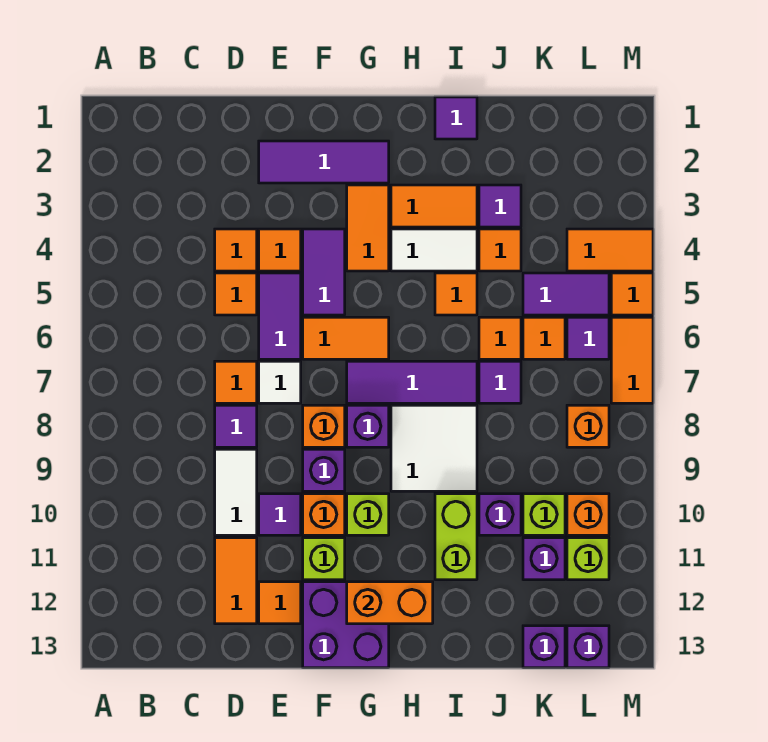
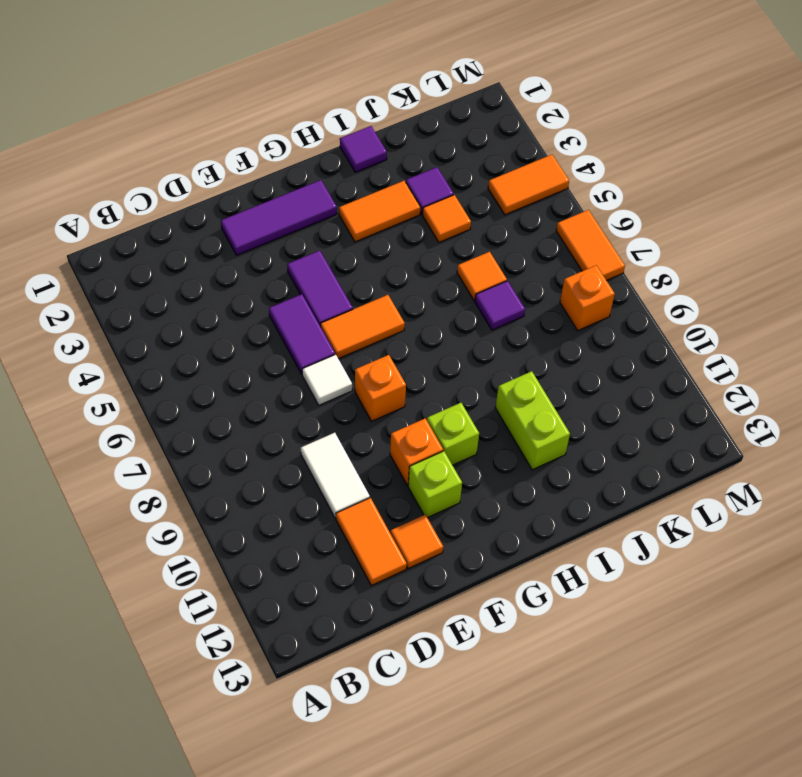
none -> orange tile D4 level 1
none -> orange tile D5 level 1
none -> orange tile D7 level 1
none -> purple tile D8 level 1

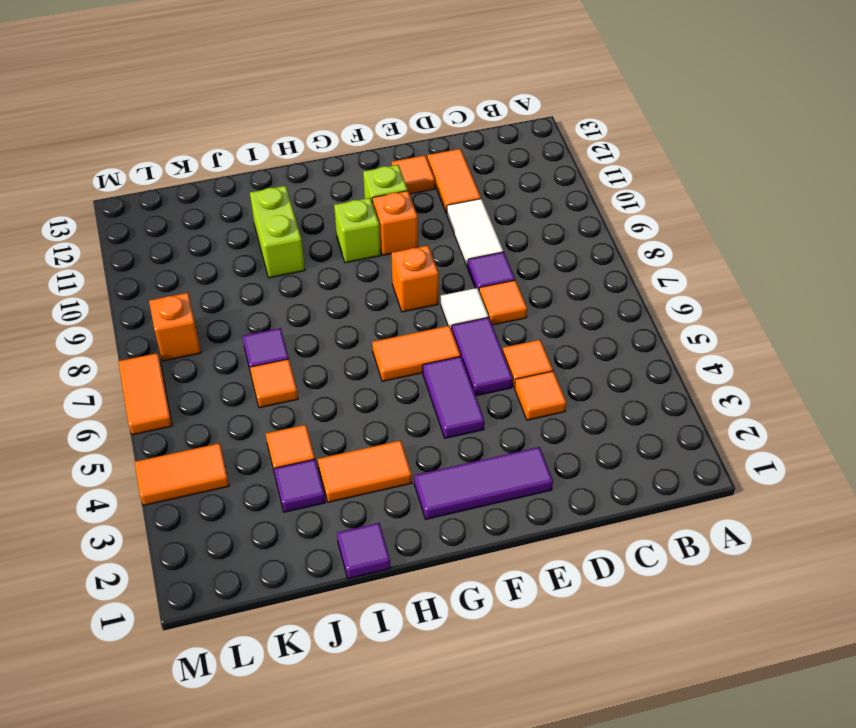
none -> orange tile E4 level 1
none -> purple tile E10 level 1
none -> purple brick F9 level 1
none -> purple brick F12:G13 level 1

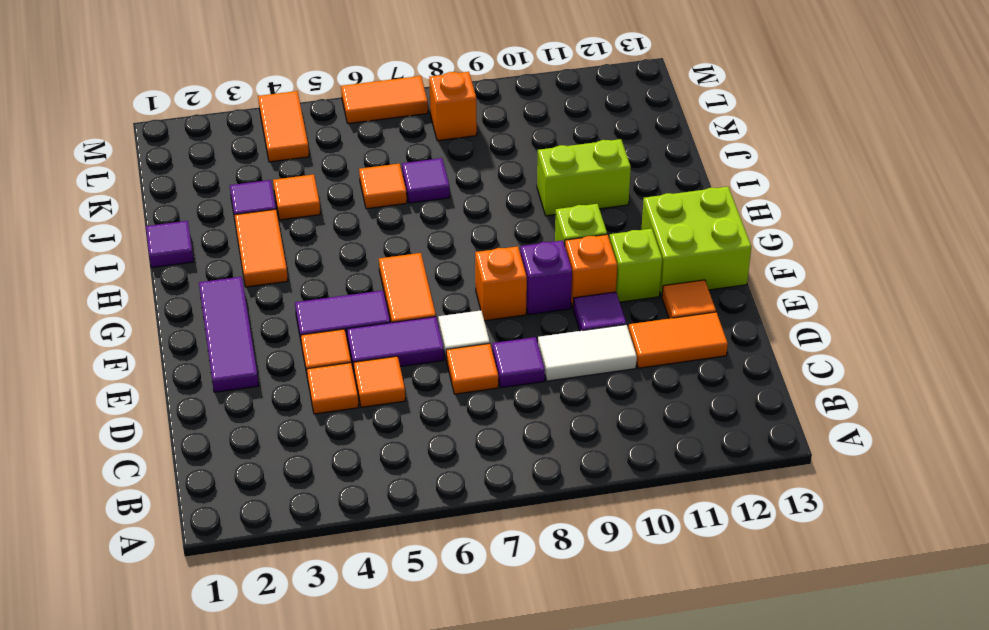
lime brick F12:G13 level 1 -> purple brick F12:G13 level 1
none -> orange tile G3:G4 level 1
none -> purple tile G7:I7 level 1
none -> purple brick G8 level 1
none -> white tile H4:I4 level 1

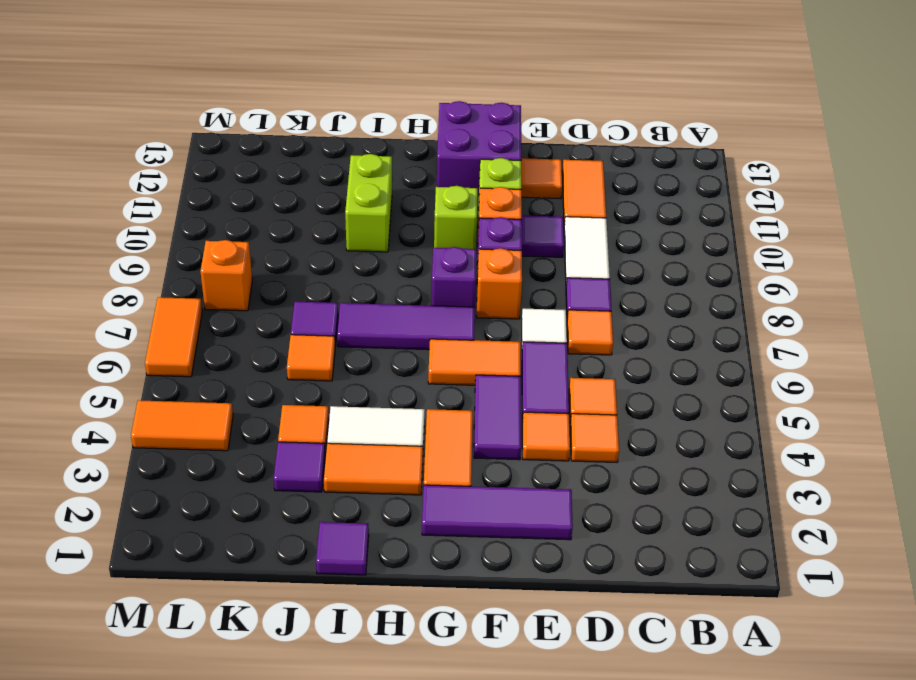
none -> white tile H8:I9 level 1
none -> orange tile I5 level 1
none -> purple brick J10 level 1
none -> purple tile K5:L5 level 1

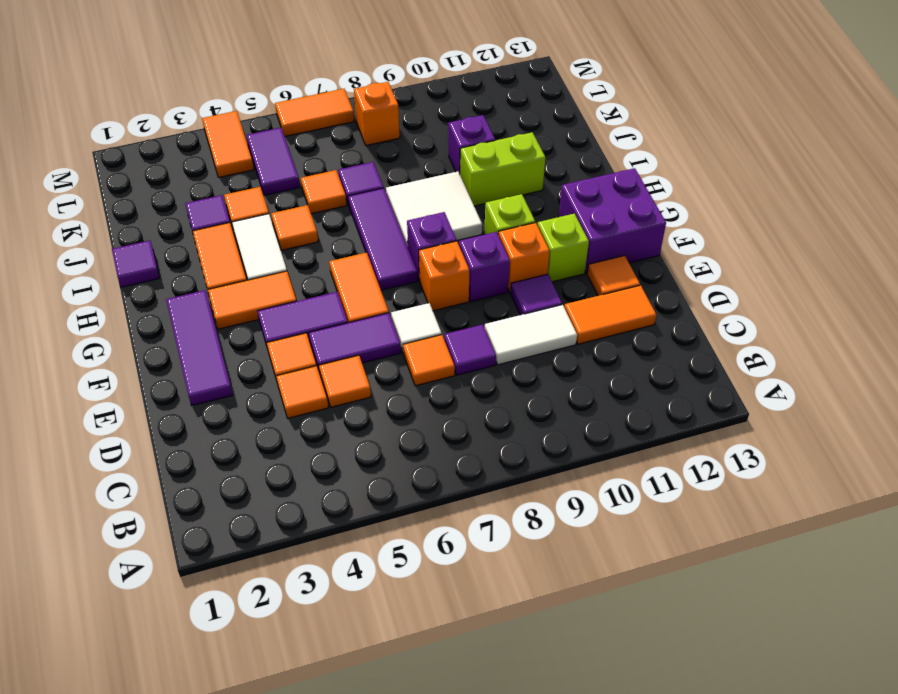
none -> orange tile K6 level 1
none -> lime brick K10 level 1
none -> purple brick K11 level 1
none -> purple brick K13 level 1

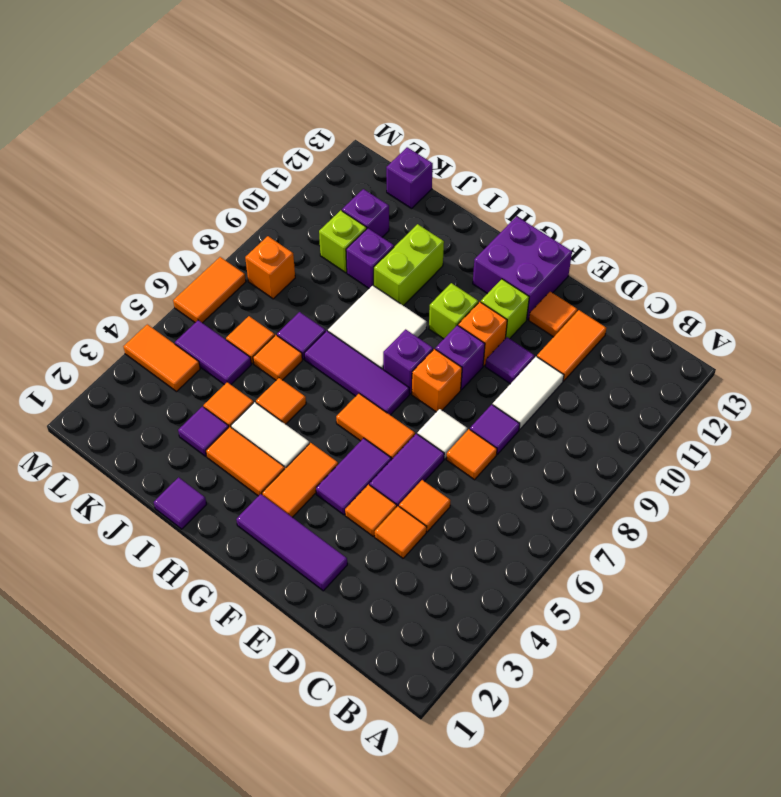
none -> purple tile L6 level 1
none -> orange brick L10 level 1
none -> lime brick L11 level 1
none -> purple brick L13 level 1

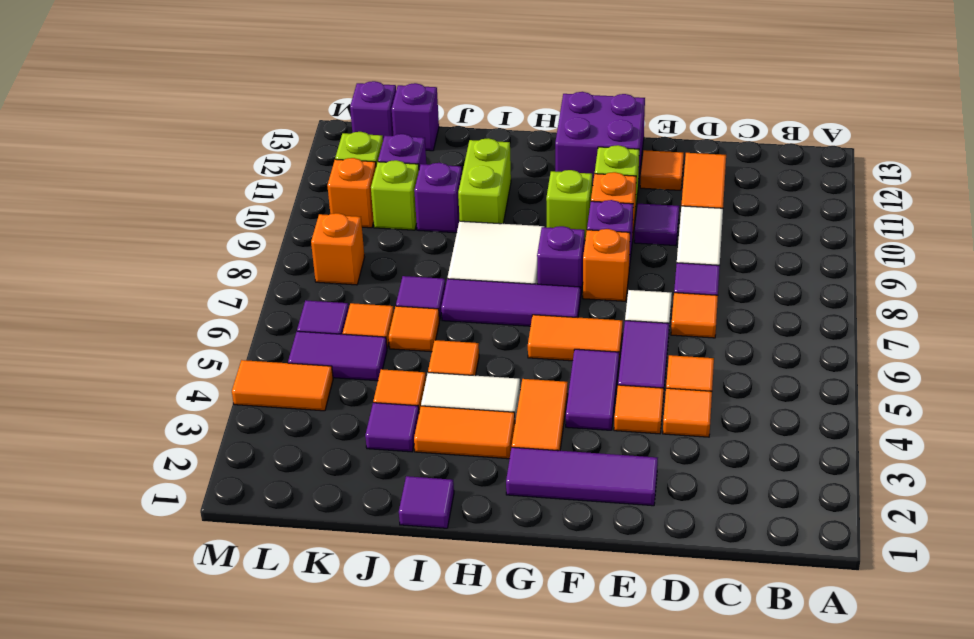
none -> orange tile M5 level 1
none -> orange tile M6:M7 level 1
none -> orange brick G12:H12 level 2

